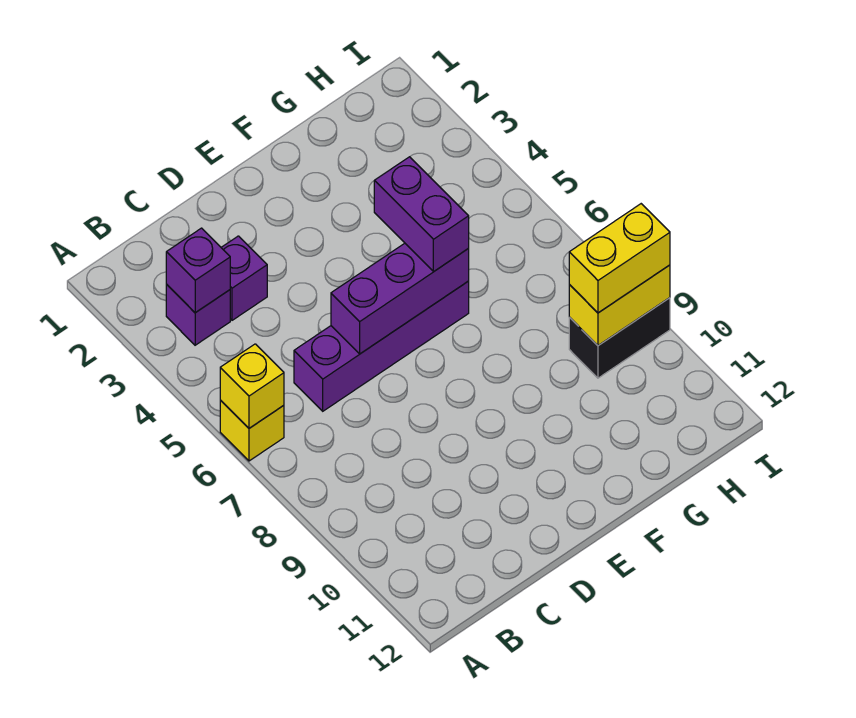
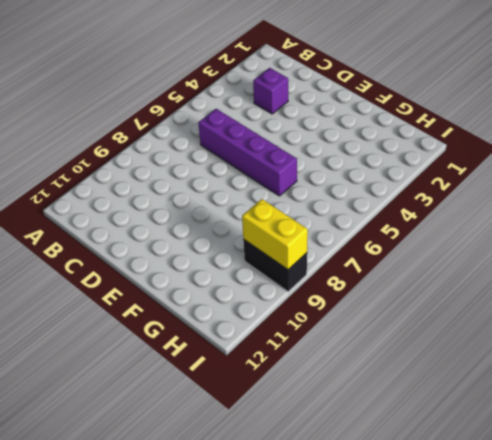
none -> yellow brick A6 level 1
none -> purple brick B3 level 1

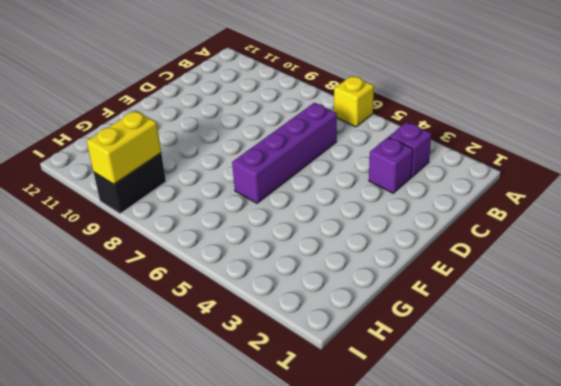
none -> yellow brick A6 level 2
none -> purple brick B3 level 2

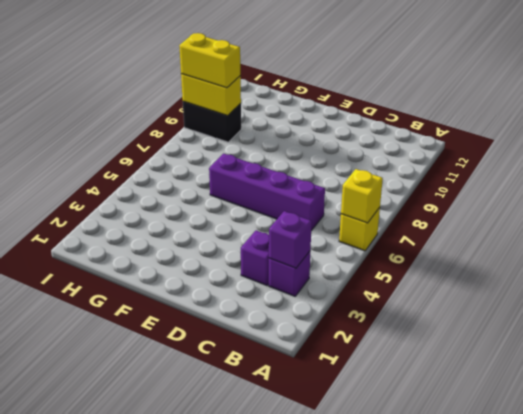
none -> purple brick D6:F6 level 2
none -> purple brick F5:F6 level 3

